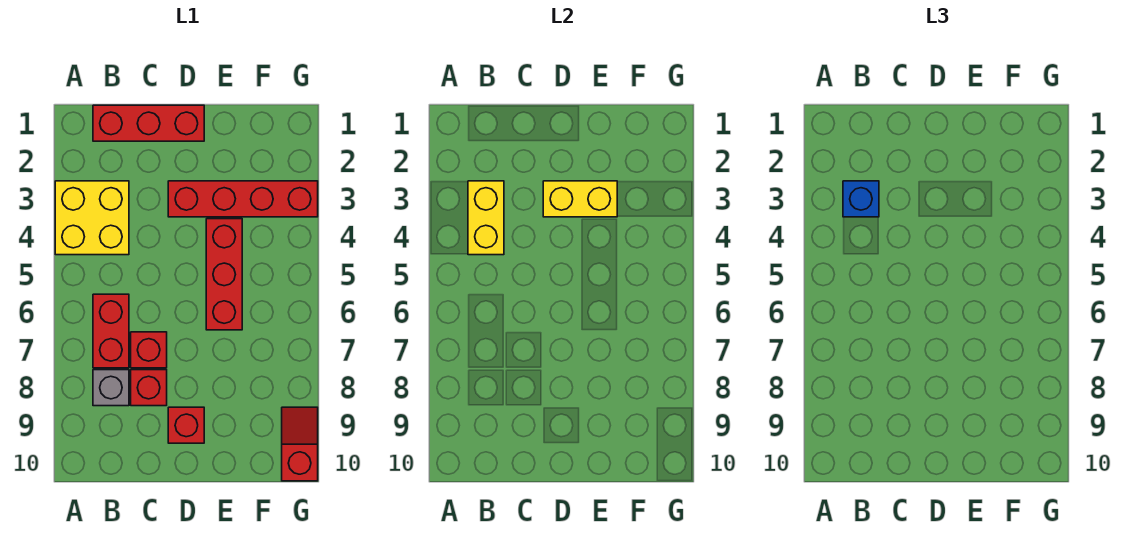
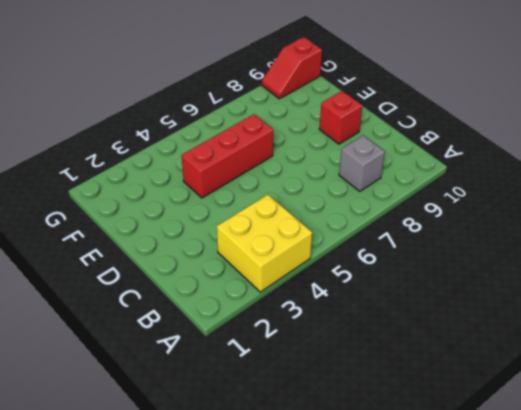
none -> red brick B1:D1 level 1
none -> red brick B6:B7 level 1
none -> red brick C7 level 1

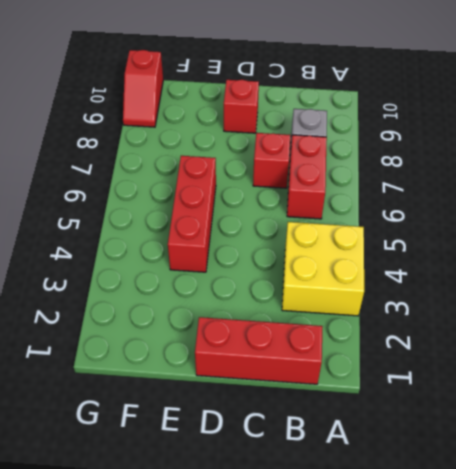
none -> red brick C8 level 1
none -> red brick D3:G3 level 1
none -> yellow brick B3:B4 level 2

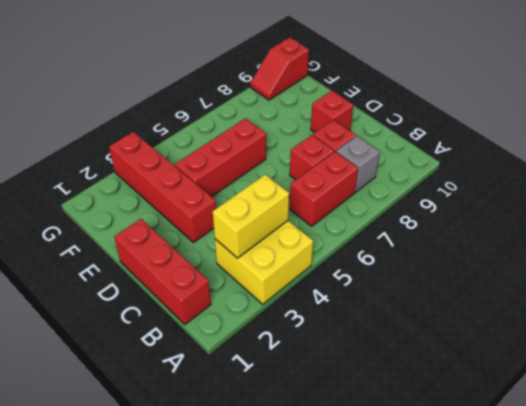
none -> yellow brick D3:E3 level 2
none -> blue brick B3 level 3

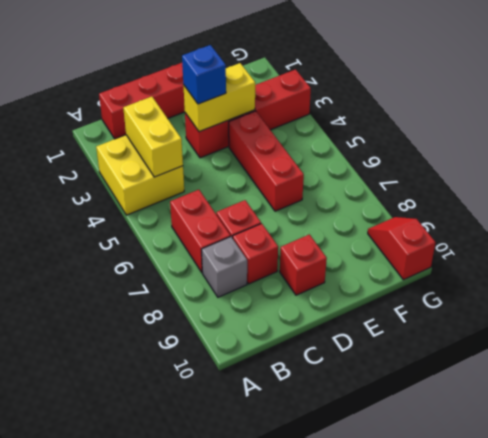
blue brick D3 level 3 -> blue brick B3 level 3

